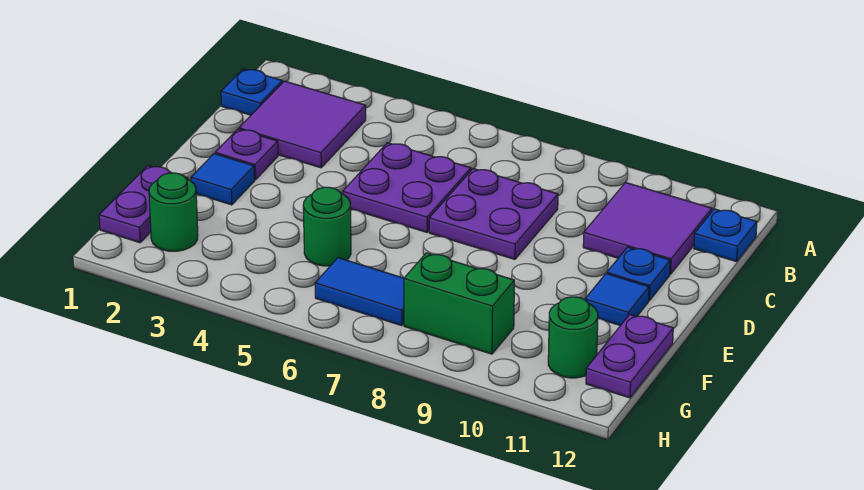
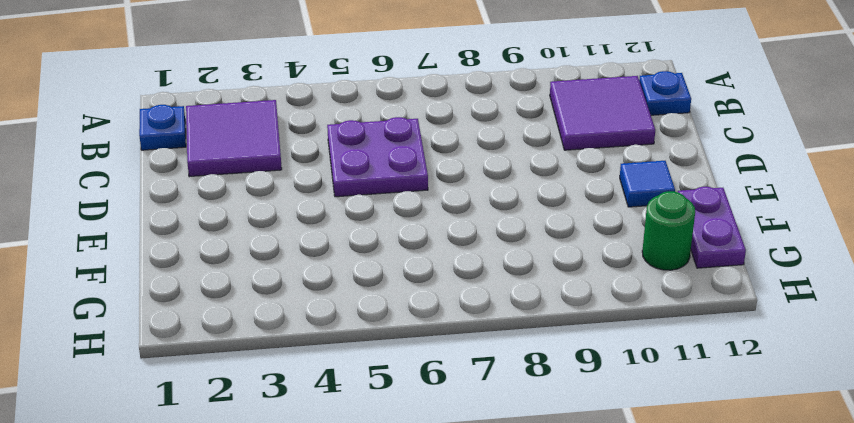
none -> purple plate C7:D8 level 1
none -> purple plate D2 level 1
none -> blue plate D11 level 1

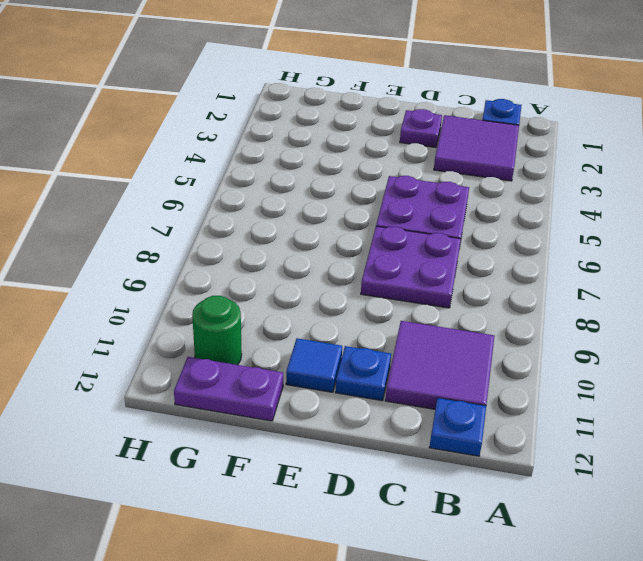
none -> blue tile E2 level 1
none -> purple plate F1:G1 level 1
none -> green round brick F5 level 1

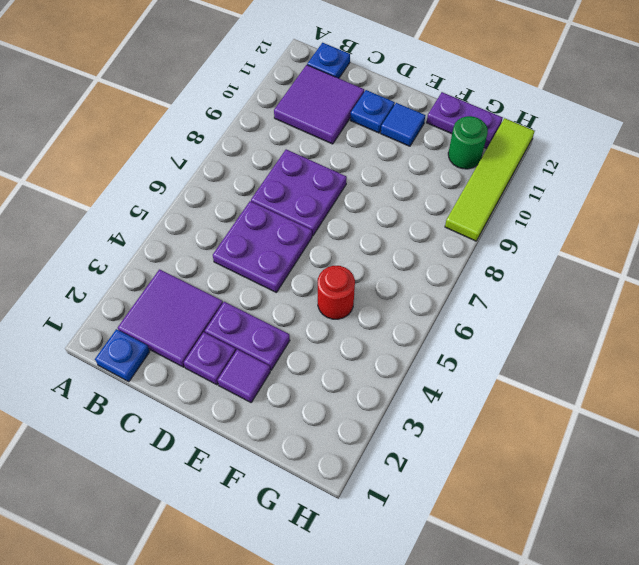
purple plate D3:E3 level 1 -> purple plate F1:G1 level 1
purple tile E2 level 1 -> blue tile E2 level 1
red round brick F5 level 1 -> green round brick F5 level 1
lime tile H9:H12 level 1 -> none
none -> green round brick G2 level 1
none -> blue tile G6:G7 level 1
none -> green brick G8:G9 level 1

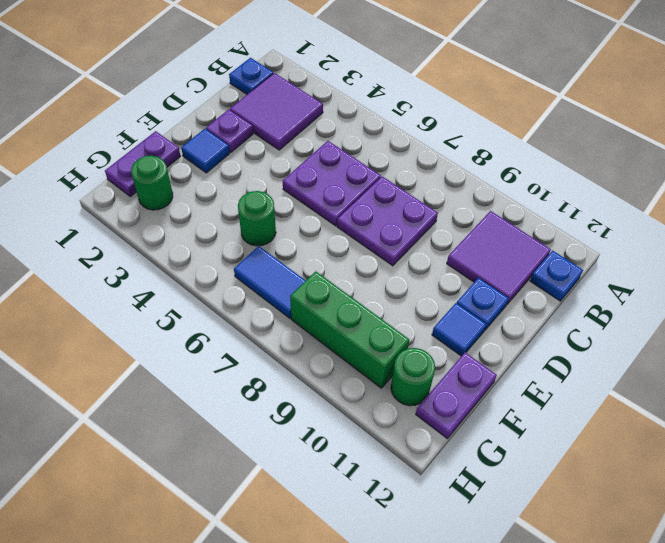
green brick G8:G10 level 1 -> green brick G8:G9 level 1

